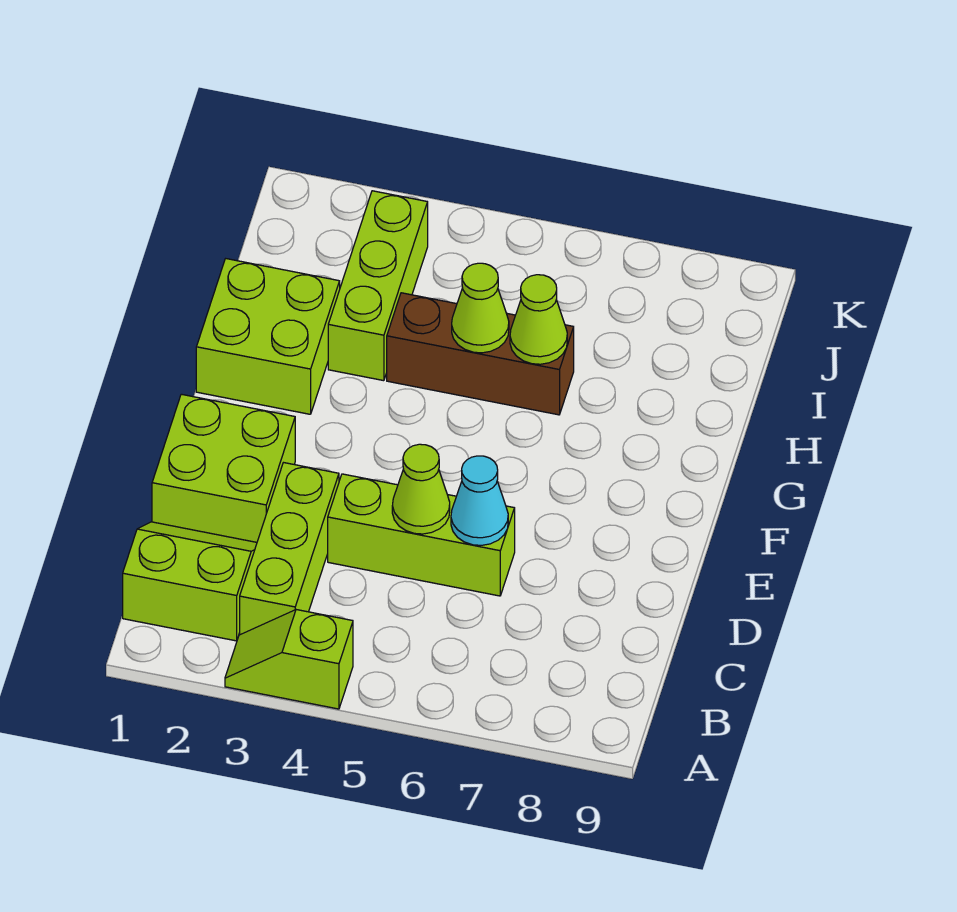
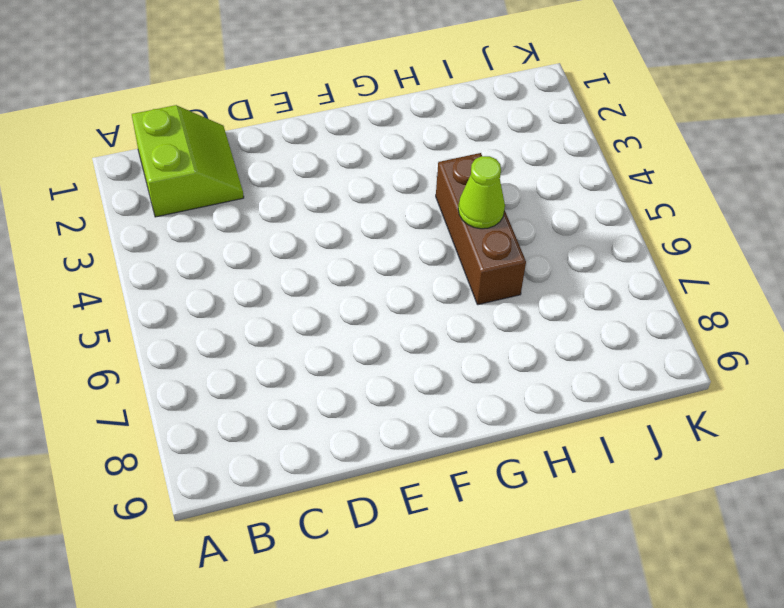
none -> lime slope A3:A4 level 1 top 4
none -> lime brick B3:D3 level 1
none -> lime brick D1:E2 level 1

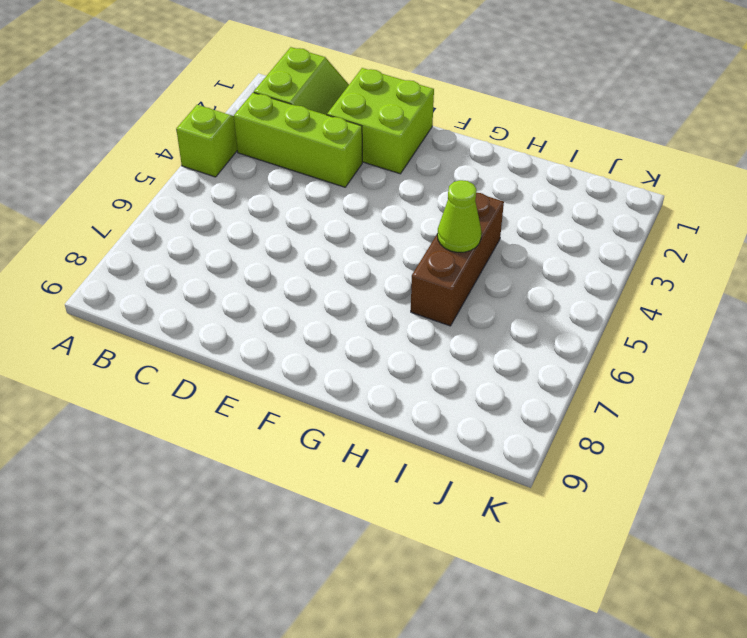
none -> lime brick D4:D6 level 1
none -> lime brick G1:H2 level 1
none -> lime brick H3:J3 level 1

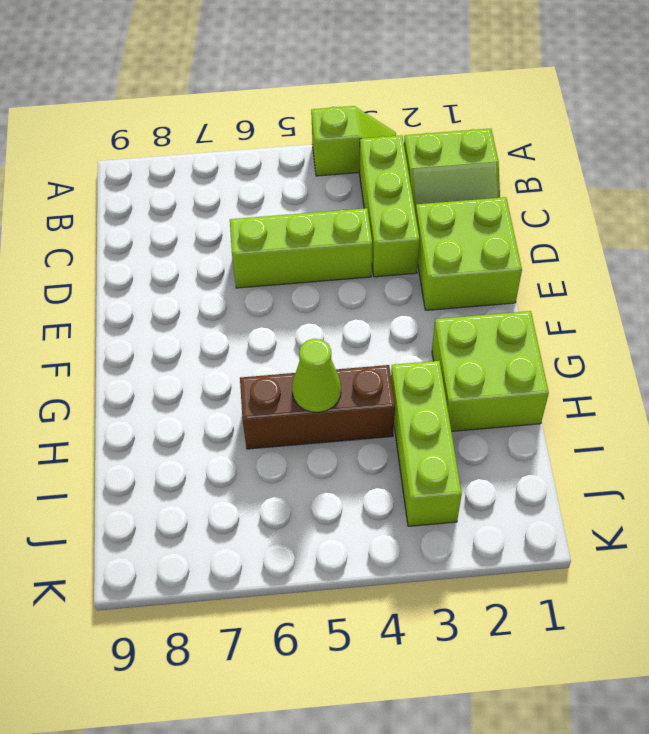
none -> lime cone D5 level 2
none -> cyan cone D6 level 2
none -> lime cone H6 level 2

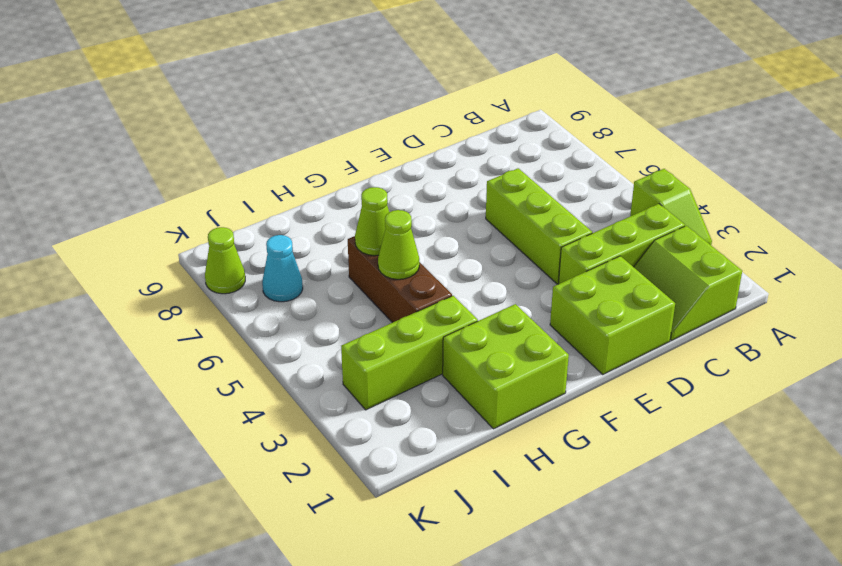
cyan cone J7 level 1 -> cyan cone D6 level 2
lime cone K8 level 1 -> lime cone D5 level 2

